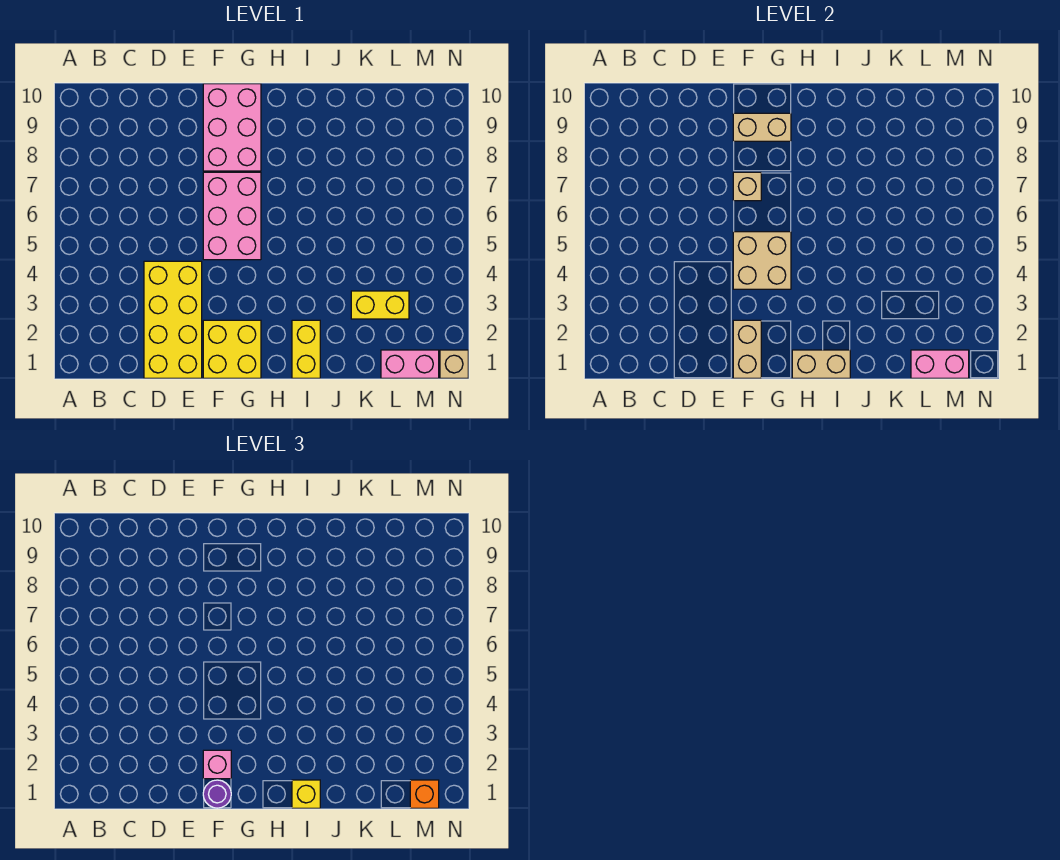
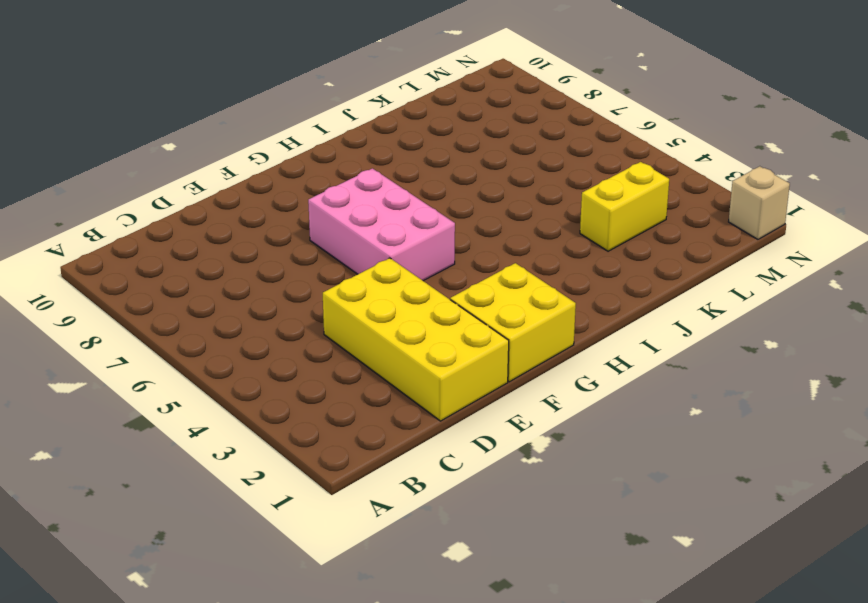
none -> pink brick F8:G10 level 1
none -> yellow brick I1:I2 level 1
none -> pink brick L1:M1 level 1

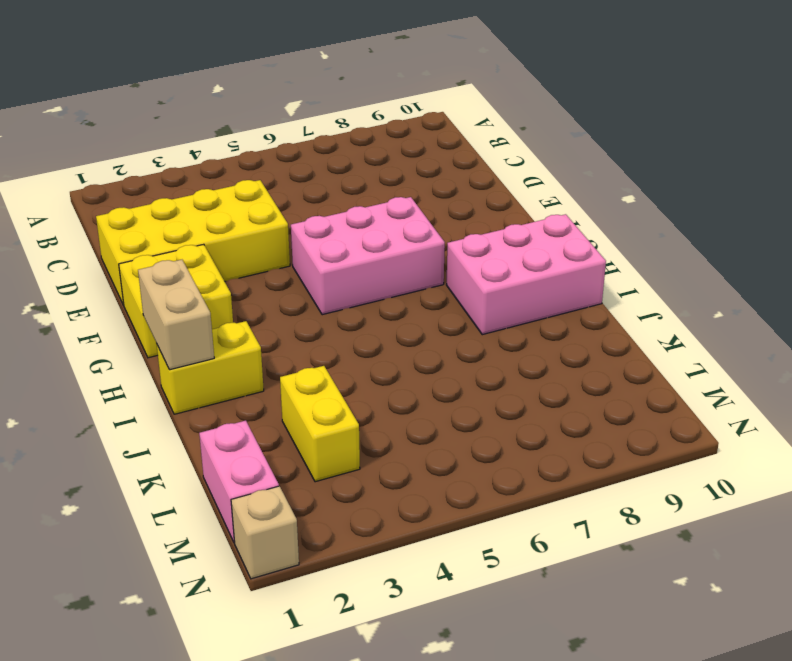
pink brick H8:I10 level 1 -> pink brick F8:G10 level 1
none -> tan brick F1:F2 level 2
none -> tan brick F4:G5 level 2
none -> tan brick F7 level 2

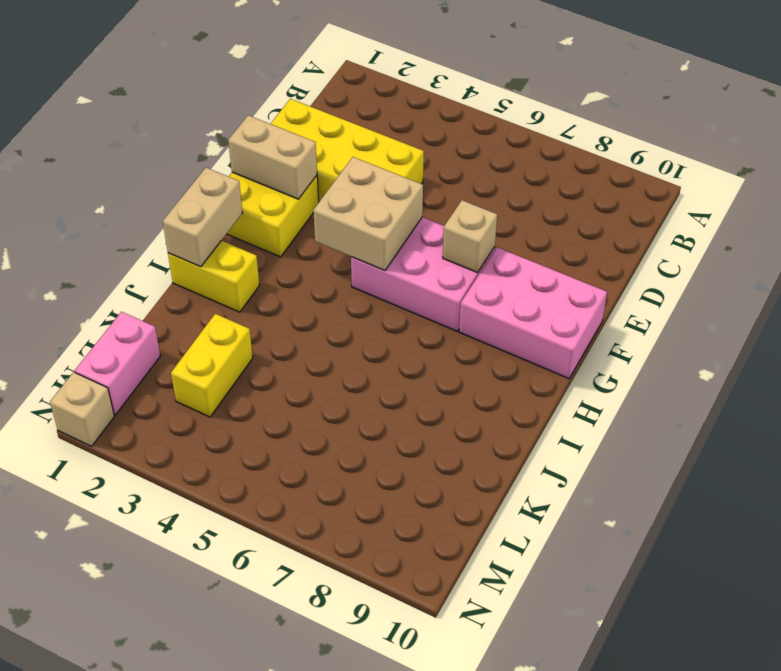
none -> tan brick F9:G9 level 2
none -> pink brick L1:M1 level 2
none -> purple round brick F1 level 3

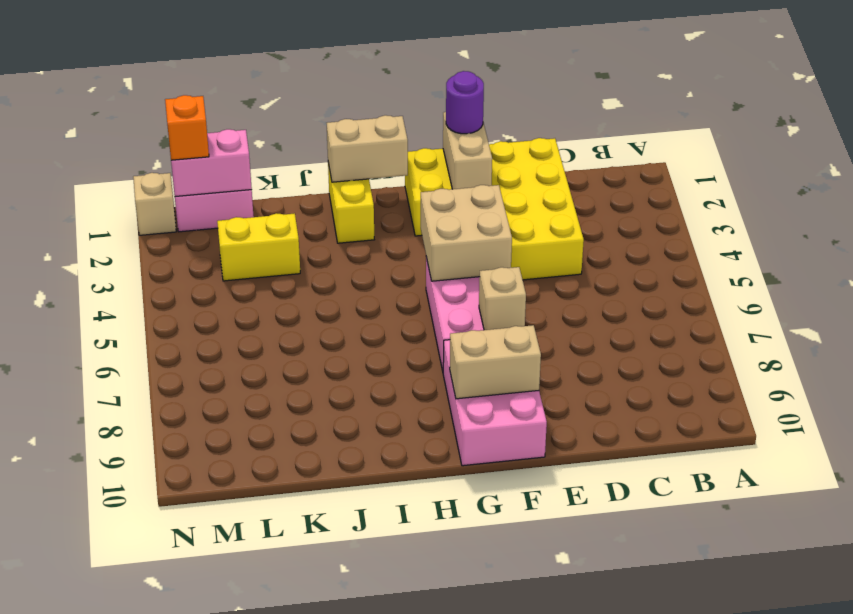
none -> pink brick F2 level 3
none -> yellow brick I1 level 3

